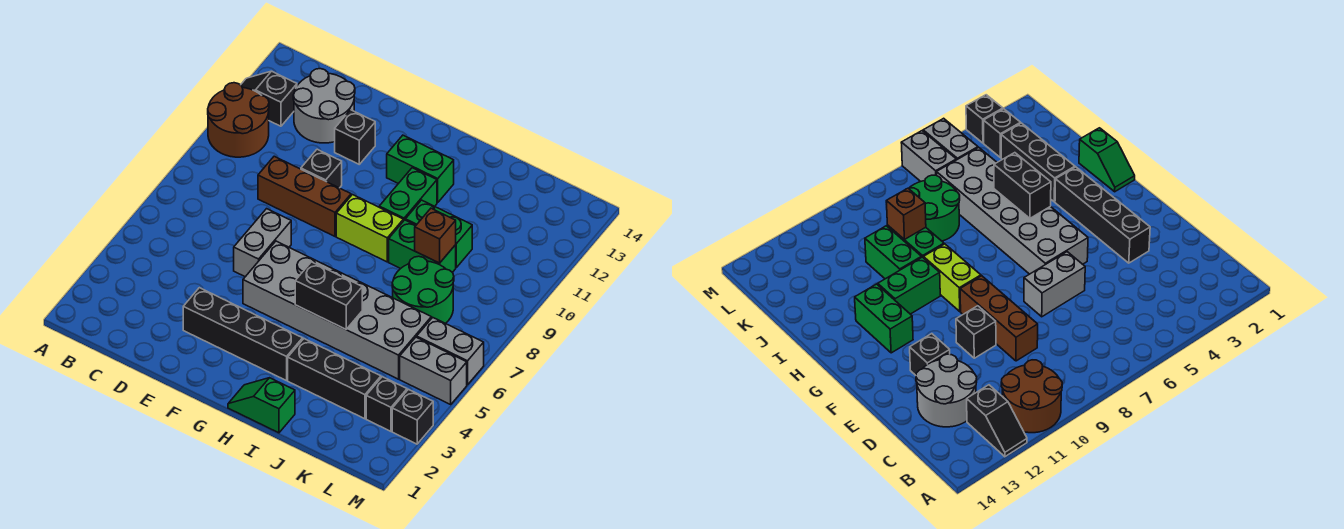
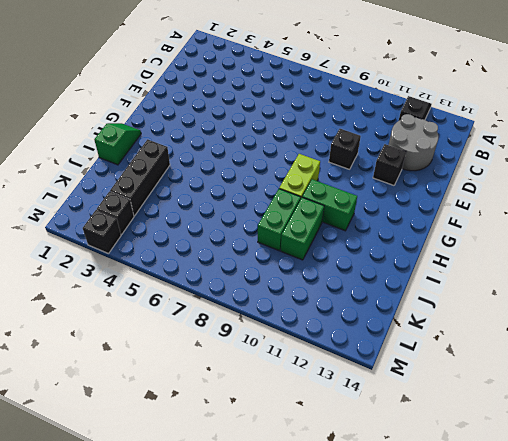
none -> brown round brick A10:B11 level 1
none -> brown brick D9:F9 level 1
none -> black brick E3:H3 level 1

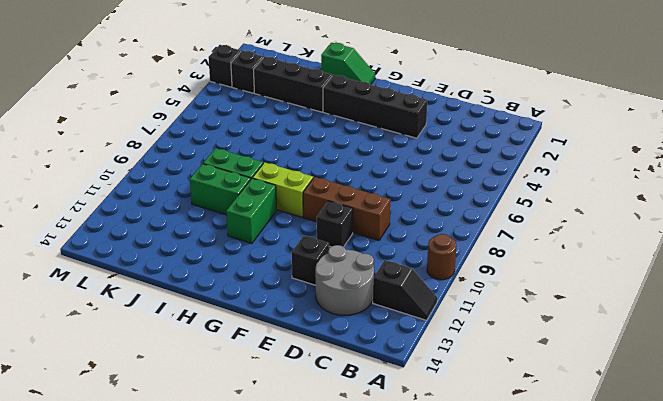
brown round brick A10 level 1 -> brown round brick A10:B11 level 1
none -> grey brick E6:E7 level 1
none -> grey brick F5:K6 level 1
none -> green brick G12:H12 level 1

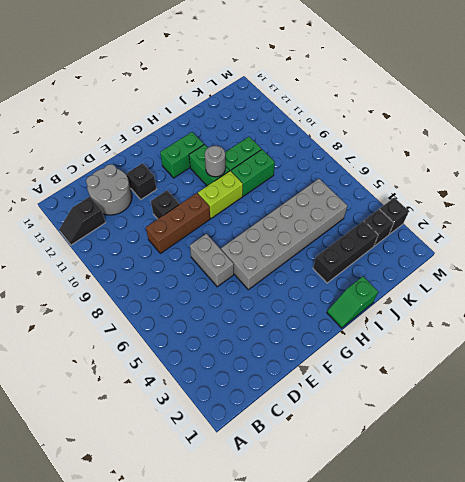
grey round brick H10 level 2 -> none
none -> brown round brick A10:B11 level 1
none -> black brick E3:H3 level 1
none -> green round brick J7:K8 level 1

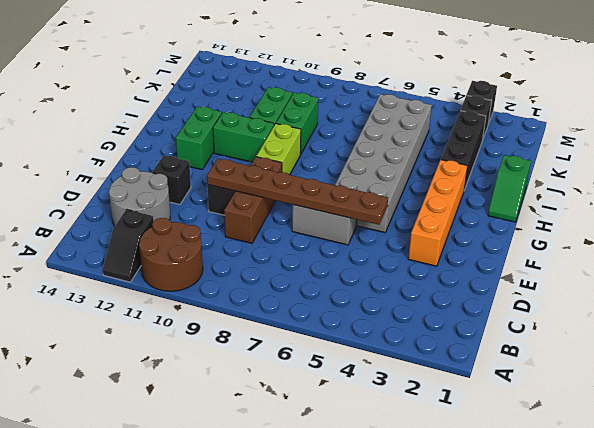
orange brick E3:H3 level 1 -> black brick E3:H3 level 1
brown plate E5:E10 level 2 -> none
none -> green round brick J7:K8 level 1
none -> grey brick L5:M5 level 1
none -> grey brick L6:M6 level 1

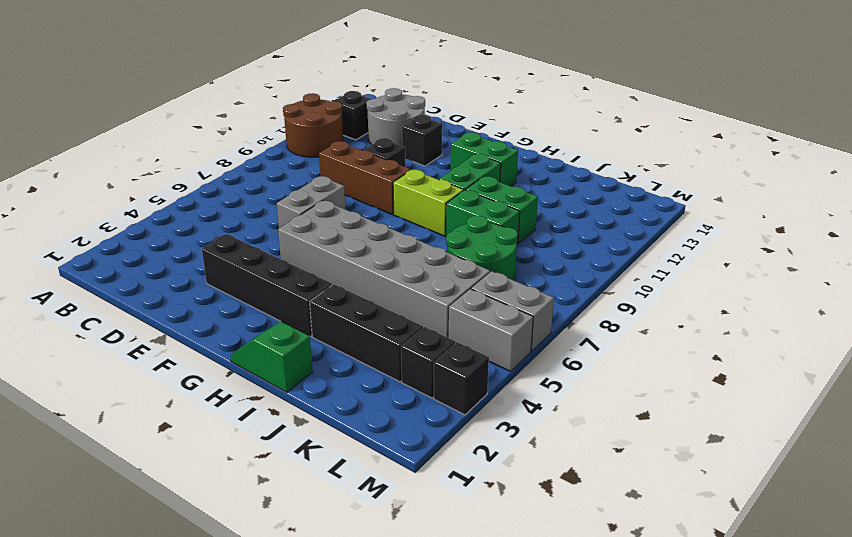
none -> black brick H5:I5 level 2
none -> brown brick J9 level 2

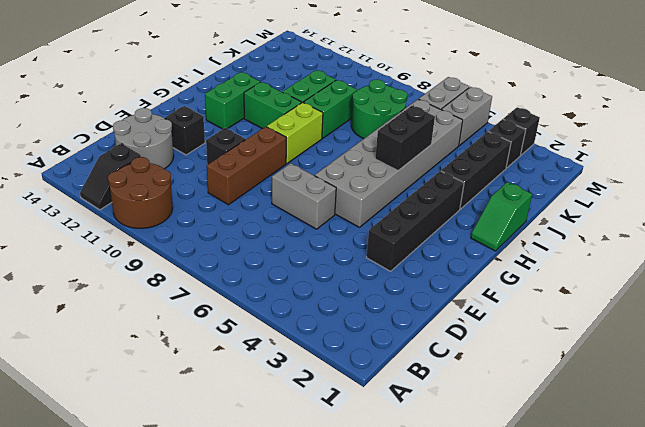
none -> brown brick J9 level 2

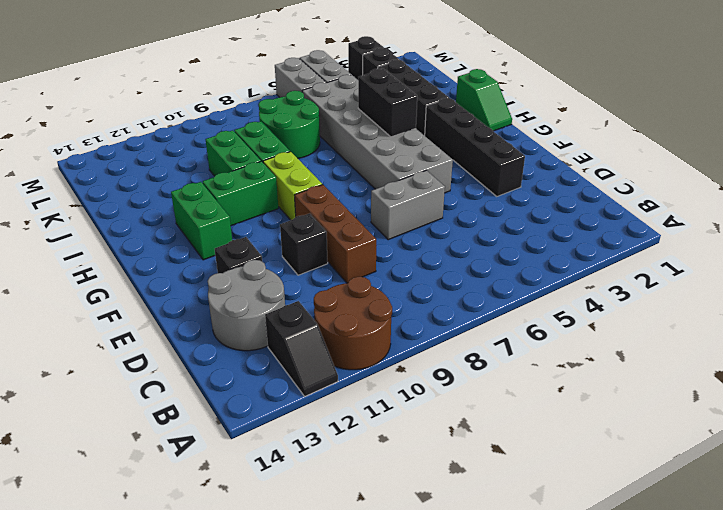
none -> brown brick J9 level 2

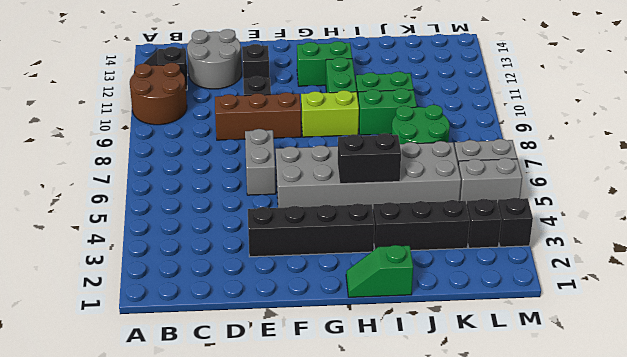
none -> brown brick J9 level 2

